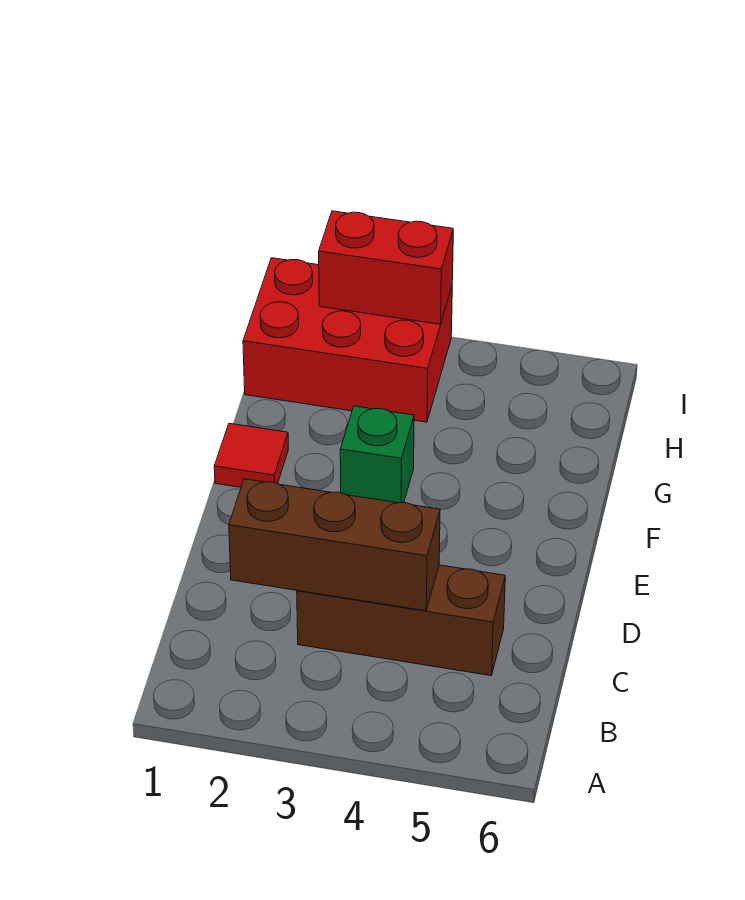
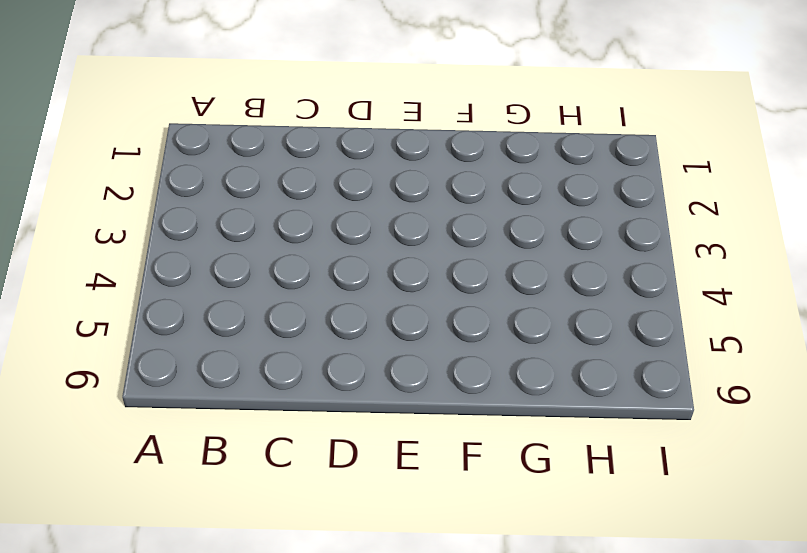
none -> brown brick C3:C5 level 1
none -> red tile F1 level 1

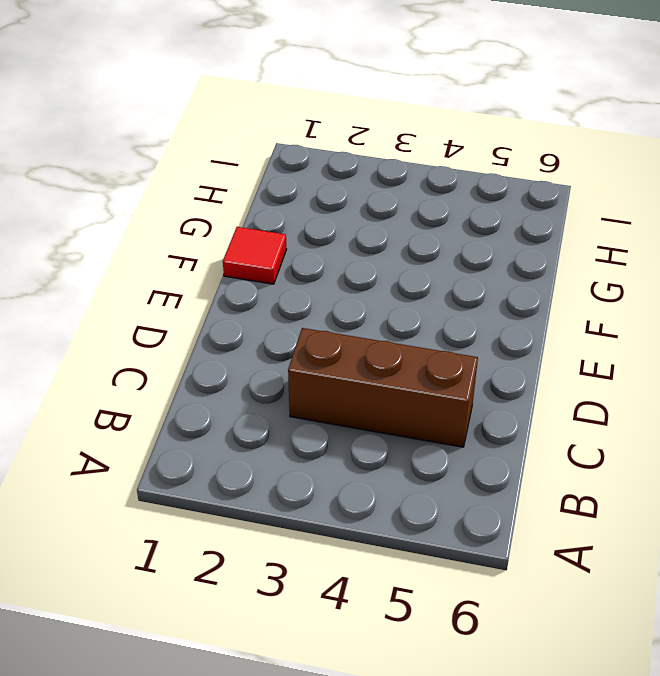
none -> green brick F3 level 1
none -> red brick H1:I3 level 1

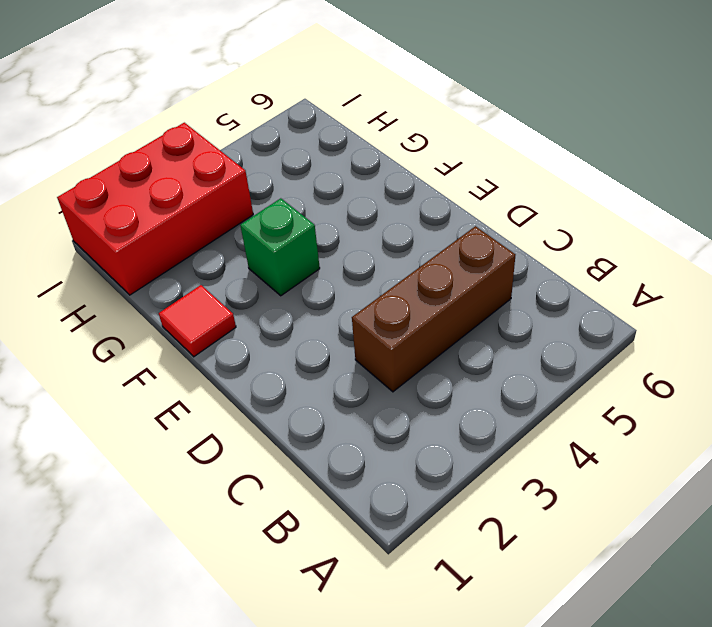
none -> brown brick C2:C4 level 2
none -> red brick I2:I3 level 2

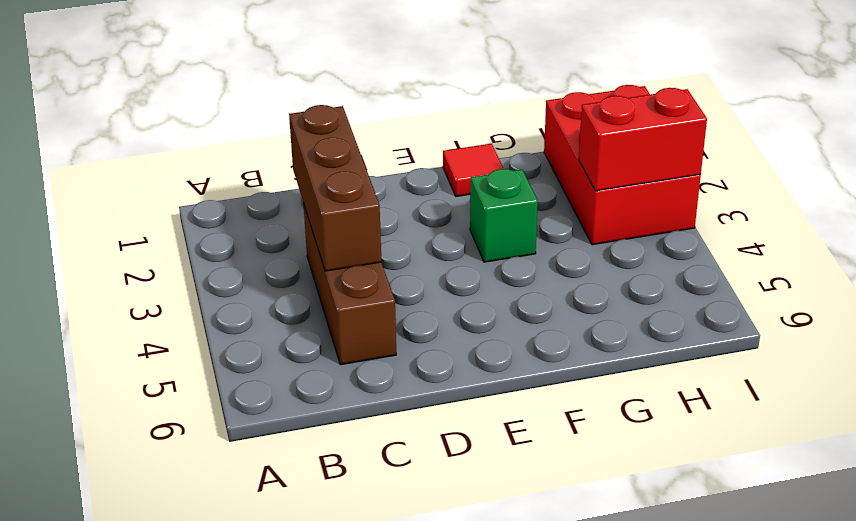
red brick H3:I3 level 2 -> red brick I2:I3 level 2

